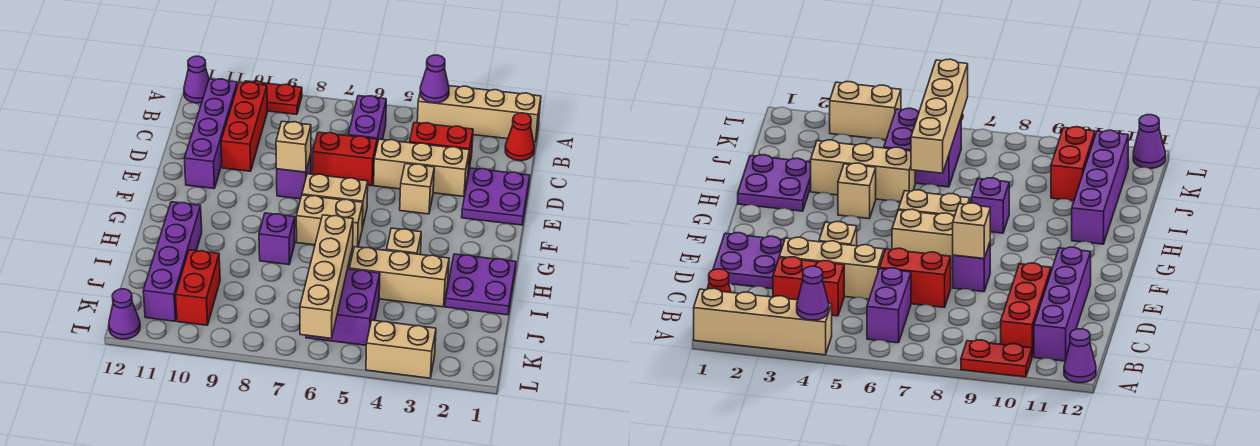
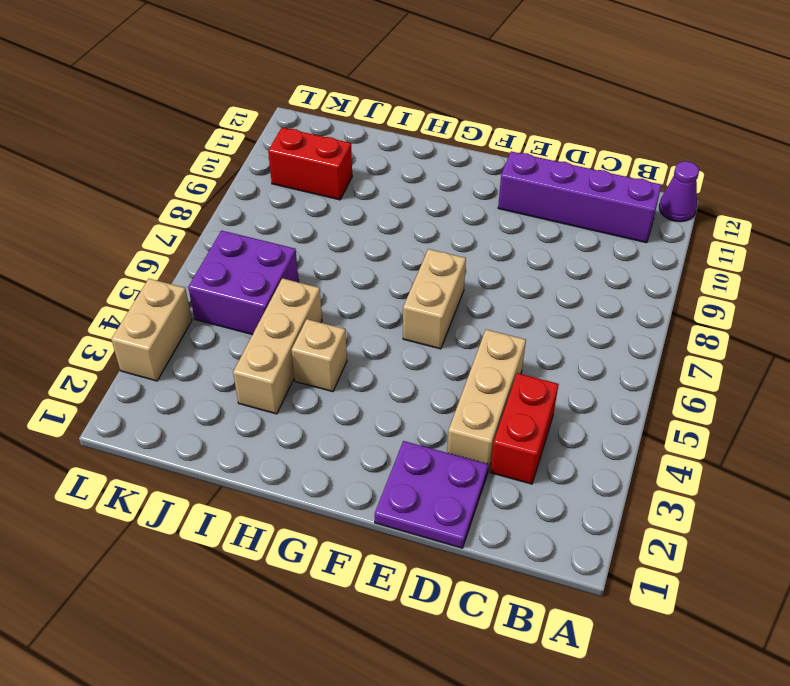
none -> tan brick A1:A4 level 1
none -> red plate A9:A10 level 1
none -> red cone B1 level 1

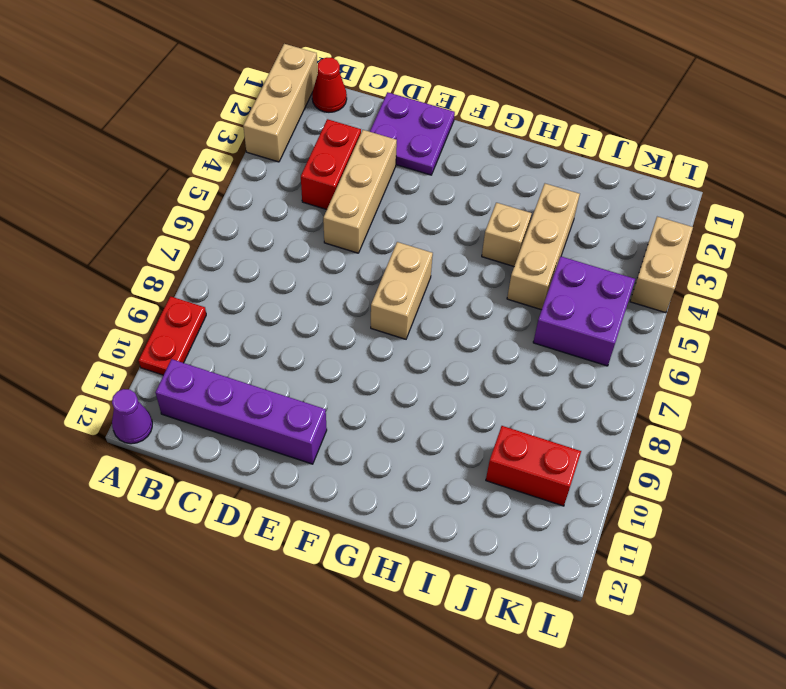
tan brick A1:A3 level 1 -> tan brick A1:A4 level 1
none -> purple brick B6:C6 level 1
none -> red brick B10:D10 level 1
none -> red brick D6:D7 level 1

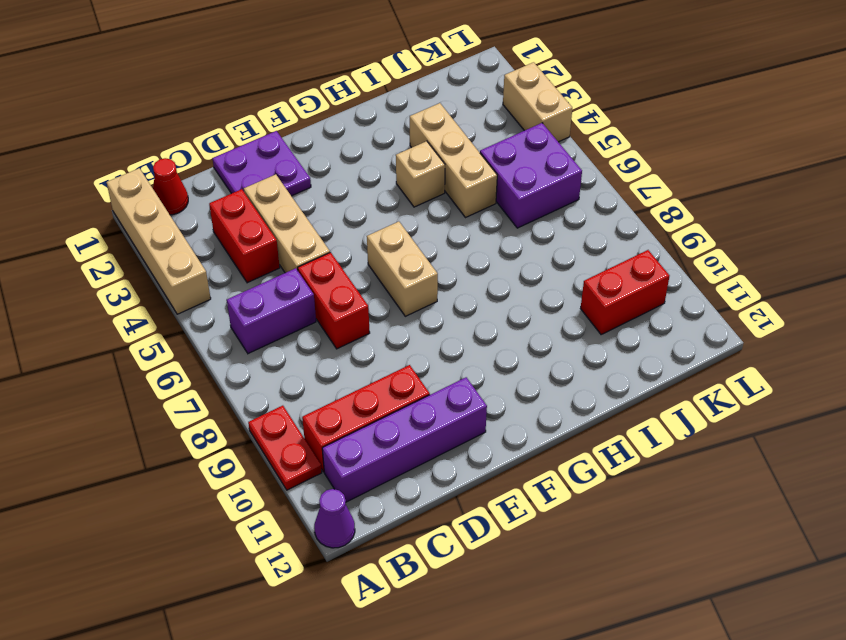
none -> tan brick E4 level 1
none -> purple brick E8 level 1
none -> tan brick G6:G7 level 1

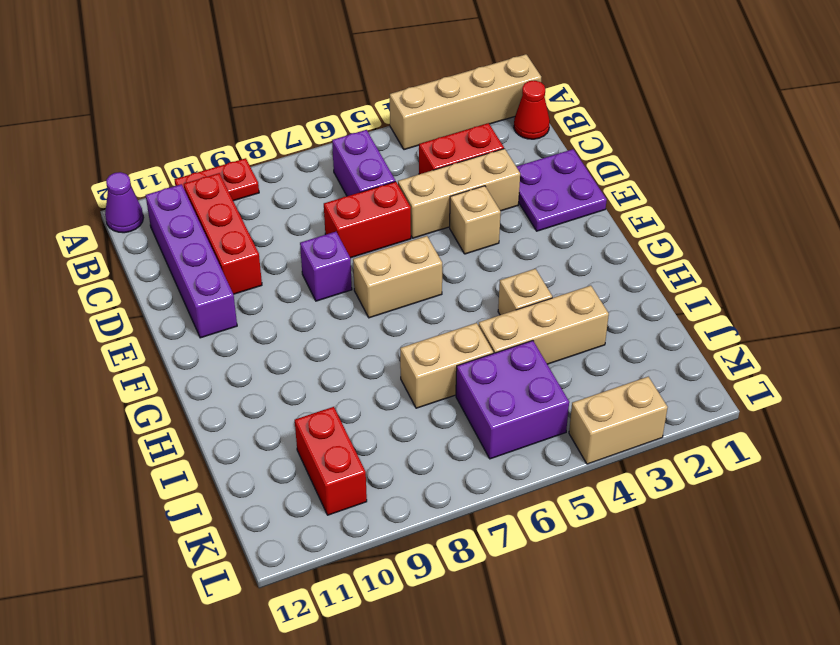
tan brick I6:I7 level 1 -> tan brick G6:G7 level 1
none -> purple plate H1:I2 level 1
none -> purple brick H8 level 1
none -> purple brick H11:K11 level 1

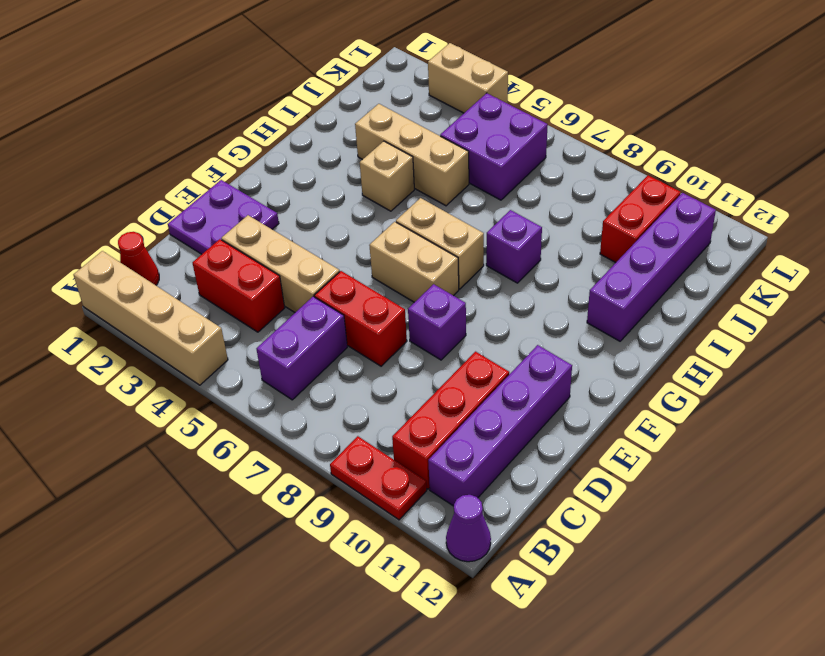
none -> tan brick E4 level 1
none -> purple plate H1:I2 level 1
none -> purple cone L12 level 1

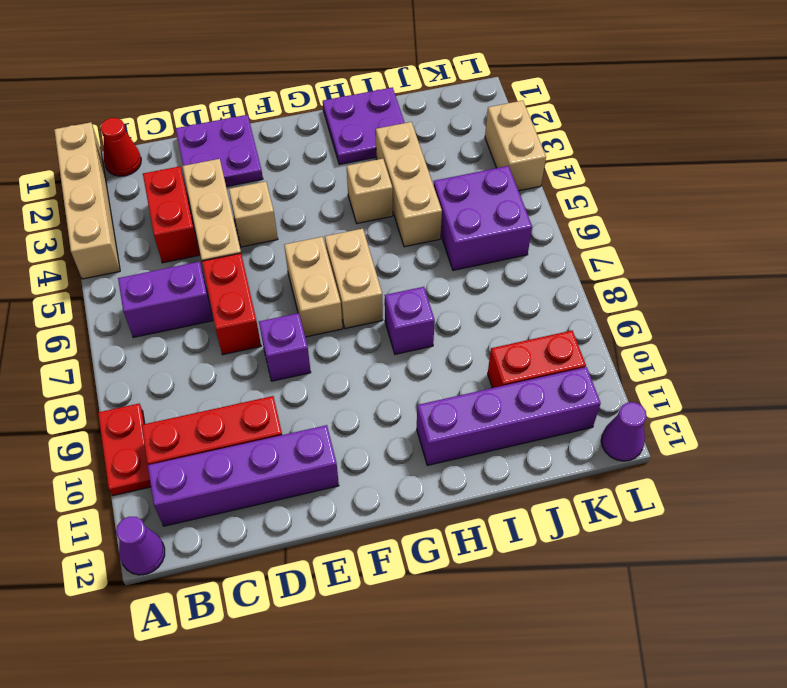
none -> purple cone A4 level 2
none -> tan brick E8 level 2
none -> tan brick I6:L6 level 2

